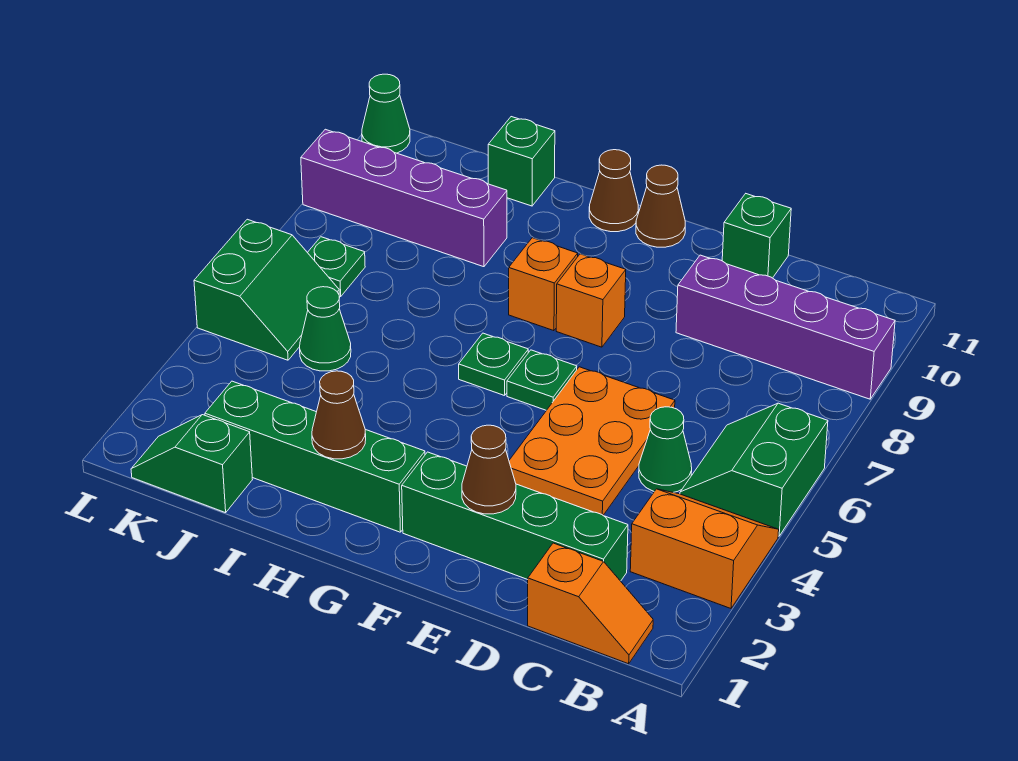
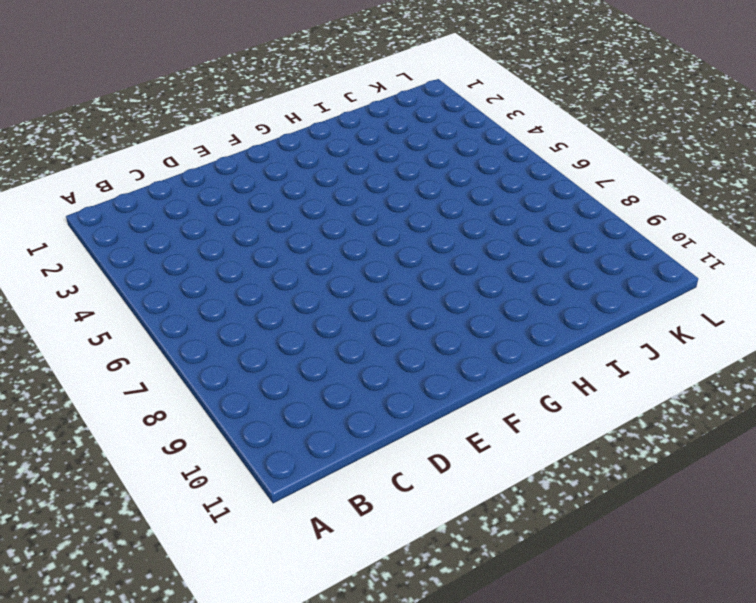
none -> orange slope A3:B4 level 1 top 3
none -> green slope A5:B6 level 1 top A
none -> purple brick A9:D9 level 1

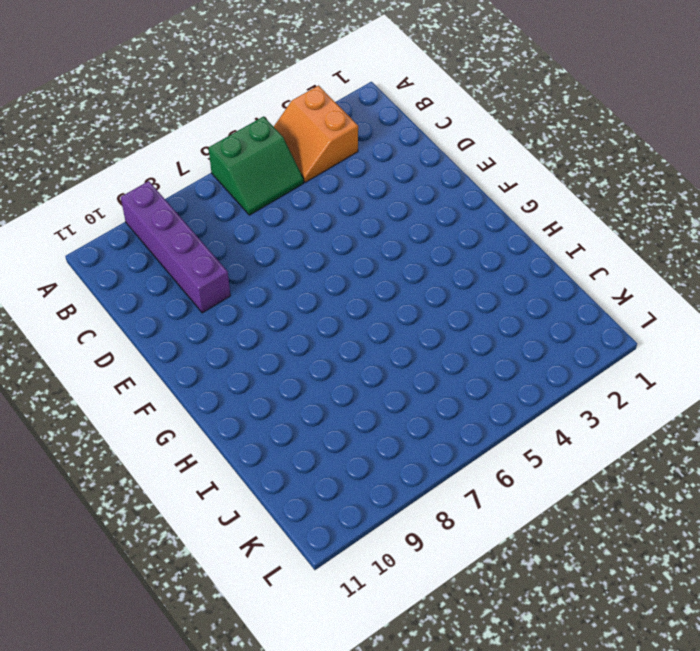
none -> orange slope B1:C1 level 1 top C
none -> green brick C2:F2 level 1
none -> green cone C5 level 1

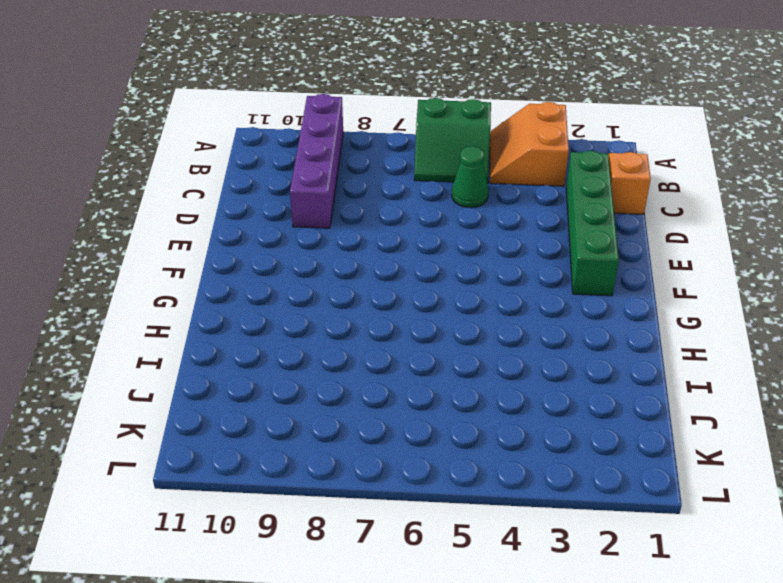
none -> orange plate D4:E6 level 1
none -> green brick D11 level 1
none -> green plate F6 level 1

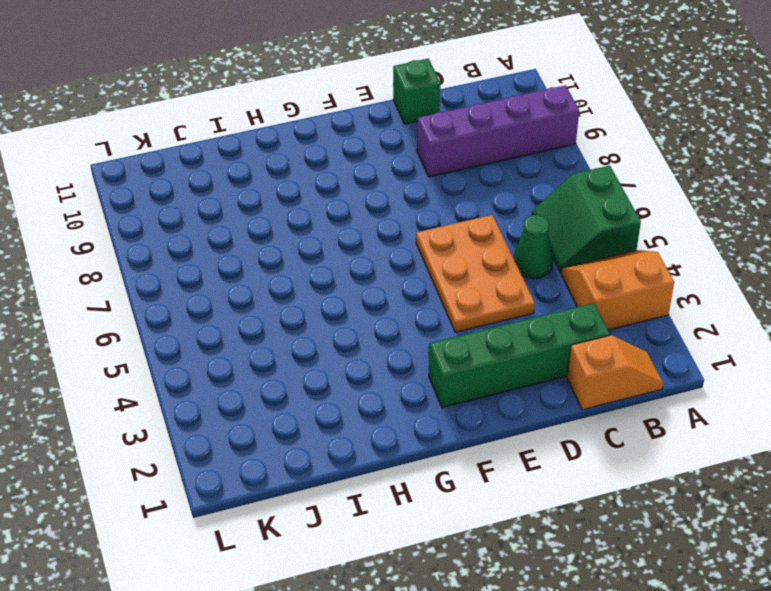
none -> green plate F6 level 1
none -> orange brick F8 level 1
none -> brown cone F11 level 1

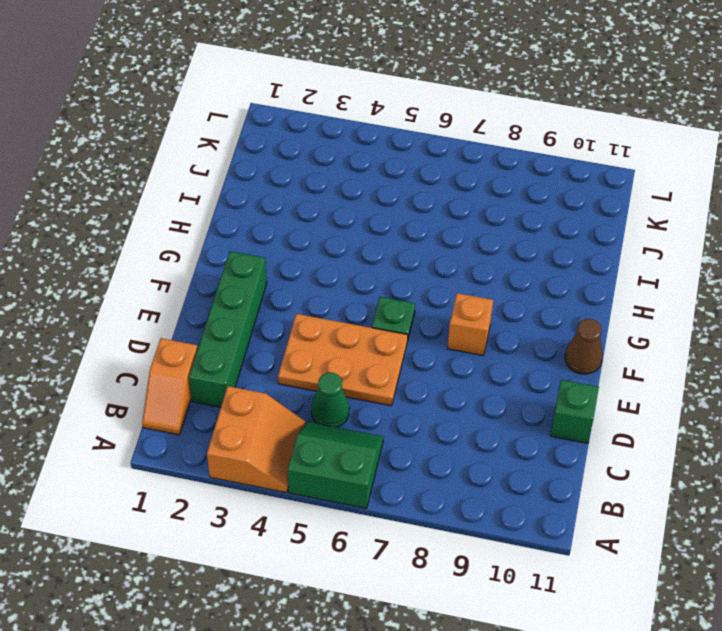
none -> purple brick A9:D9 level 1
none -> green brick G2:J2 level 1
none -> green plate G6 level 1

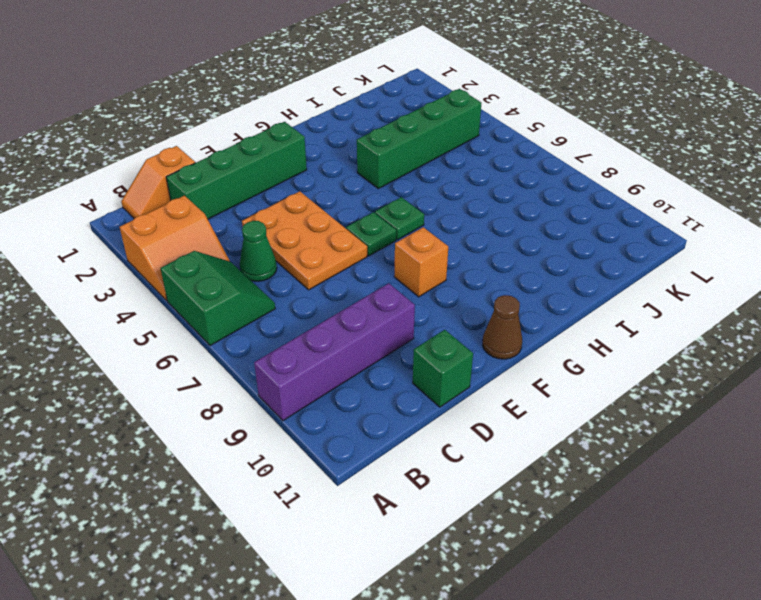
green brick H4:K4 level 1 -> green brick G2:J2 level 1
none -> orange brick G8 level 1
none -> brown cone G11 level 1
none -> purple brick I9:L9 level 1

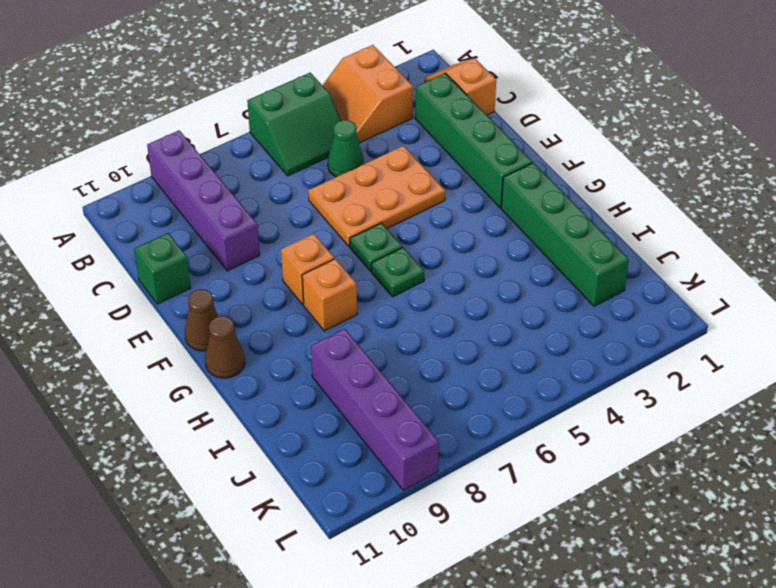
none -> green brick I11 level 1
none -> green slope J1:K1 level 1 top J
none -> green cone J5 level 1

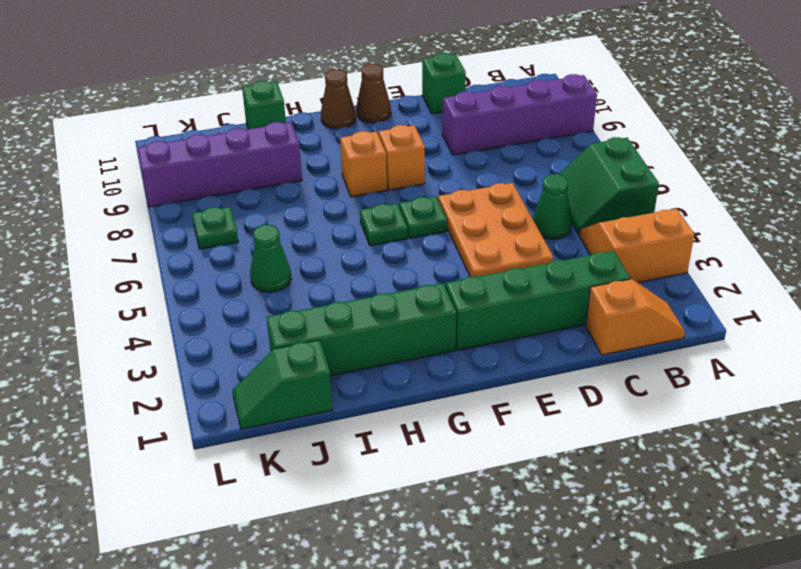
none -> green slope K5:L6 level 1 top L
none -> green cone L11 level 1
none -> brown cone E2 level 2

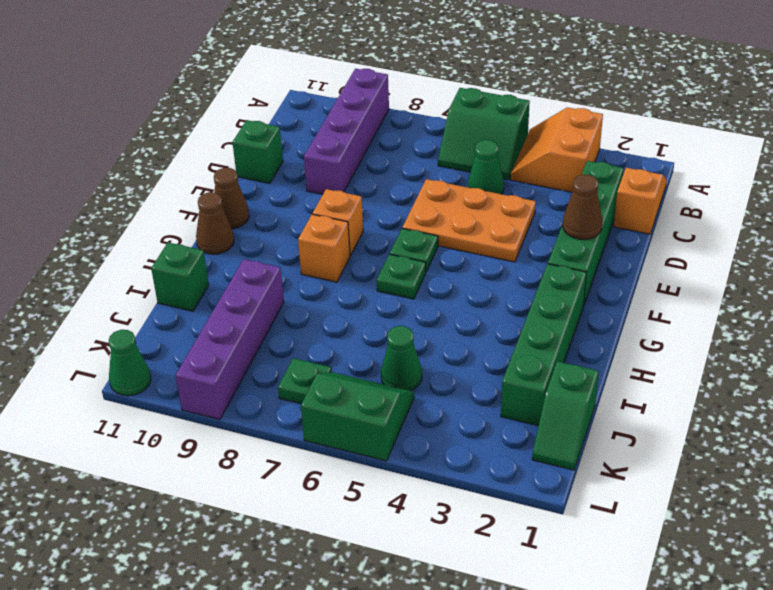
none -> brown cone H2 level 2

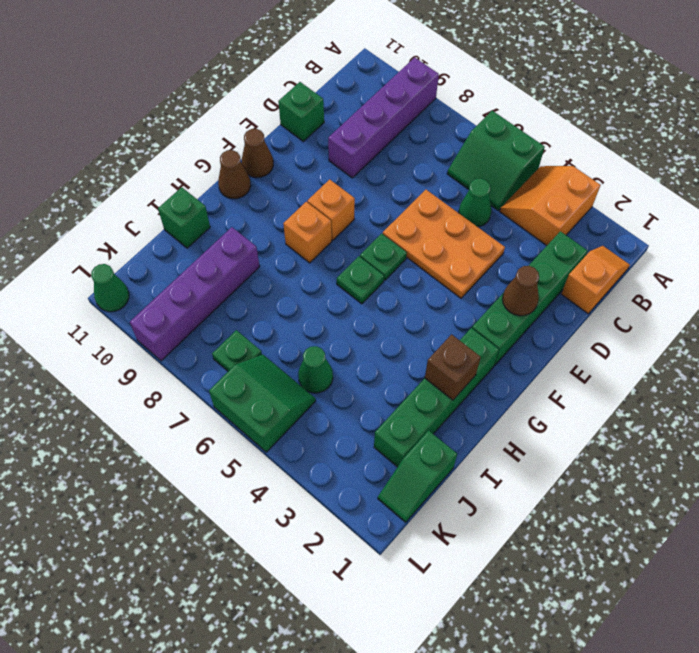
brown brick H2 level 2 -> brown cone H2 level 2

